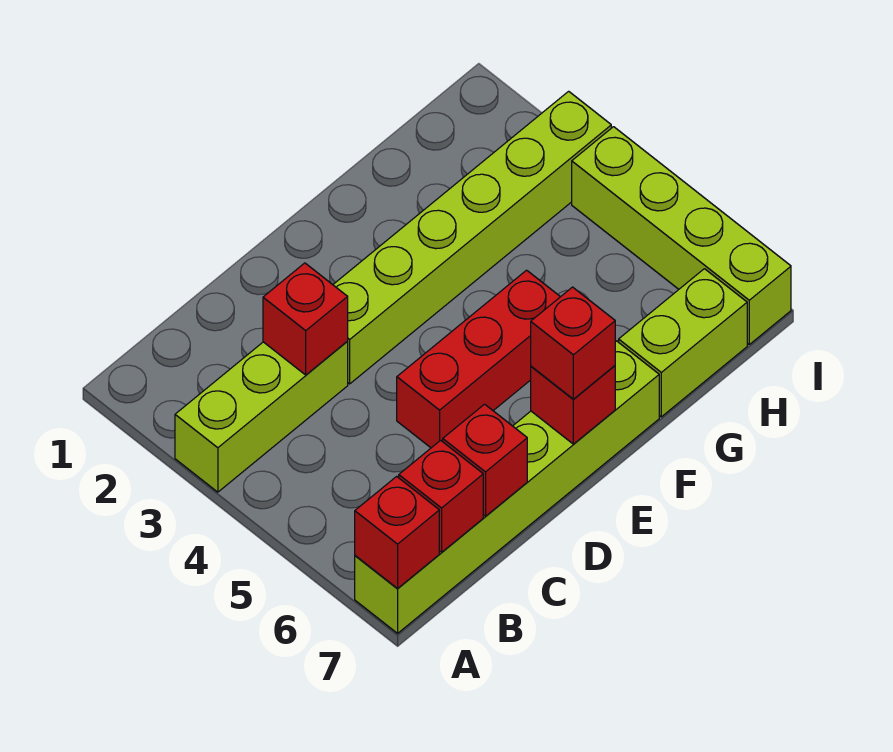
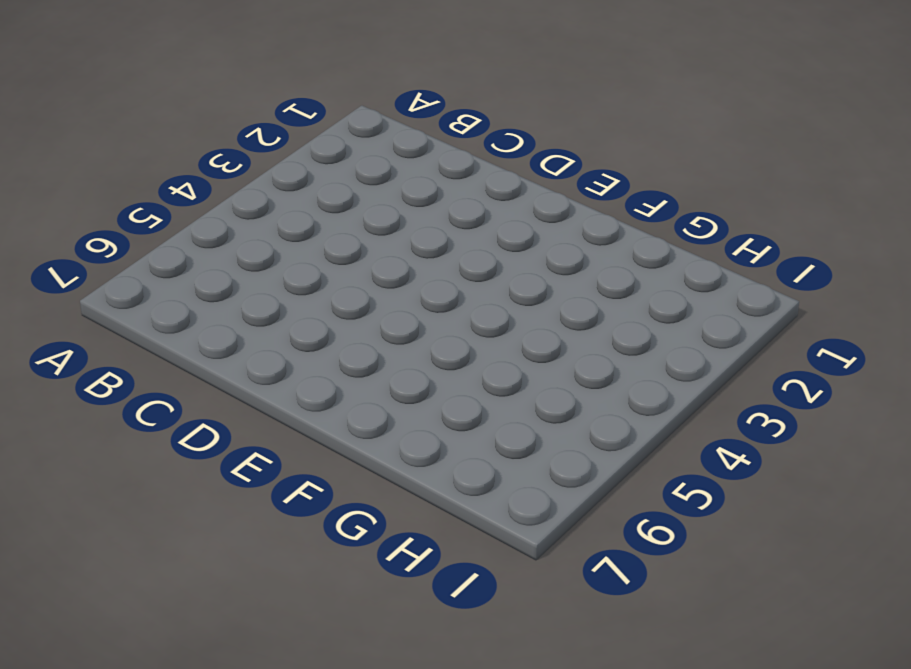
none -> lime brick A3:C3 level 1
none -> lime brick A7:F7 level 1
none -> lime brick D3:I3 level 1

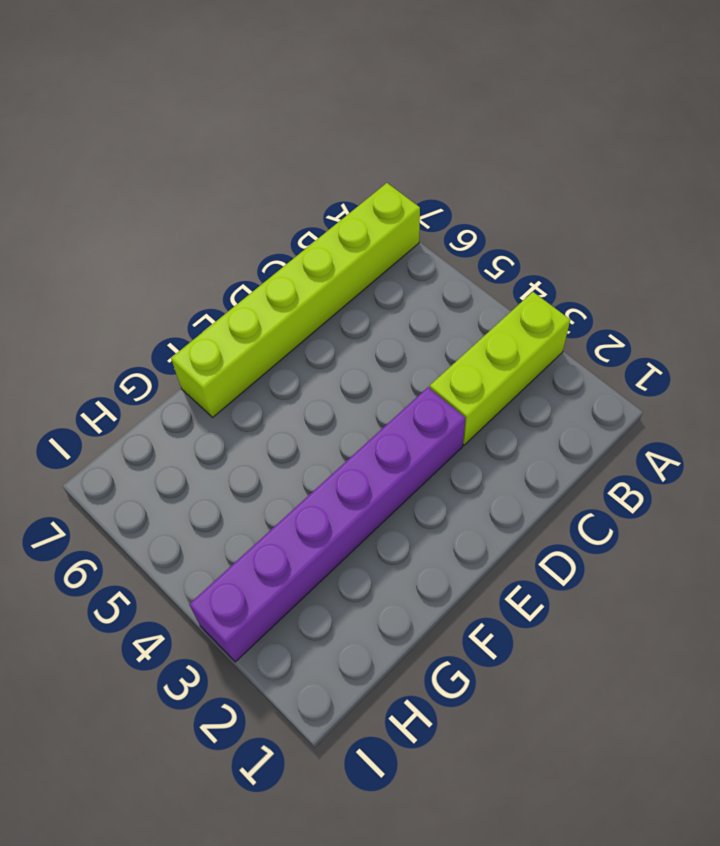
purple brick D3:I3 level 1 -> lime brick D3:I3 level 1
none -> red brick D5:F5 level 1
none -> lime brick G7:H7 level 1
none -> lime brick I4:I7 level 1

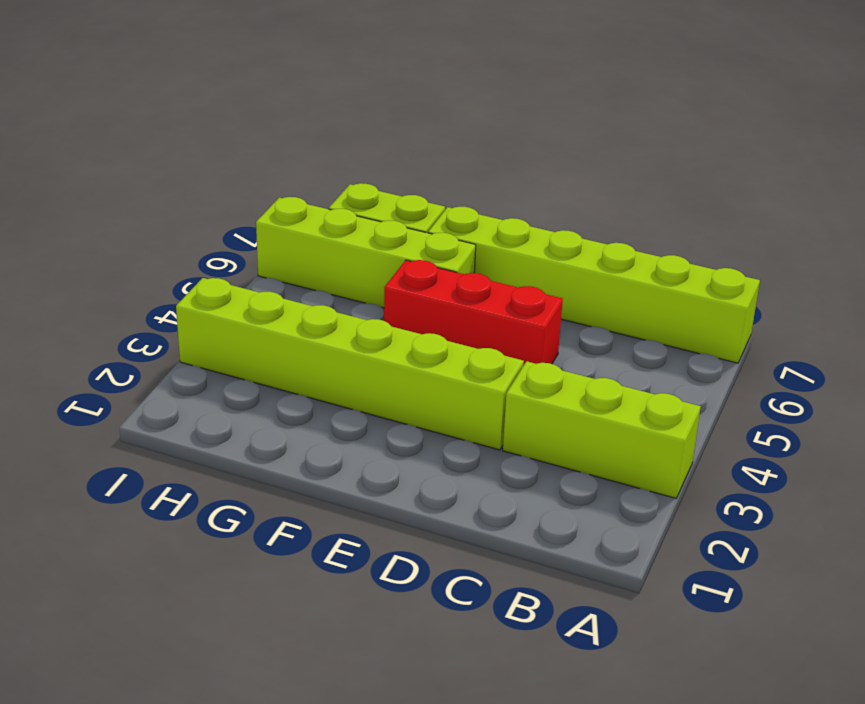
lime brick F6:I6 level 1 -> lime brick I4:I7 level 1
none -> red brick A7 level 2
none -> red brick B7 level 2
none -> red brick C3 level 2

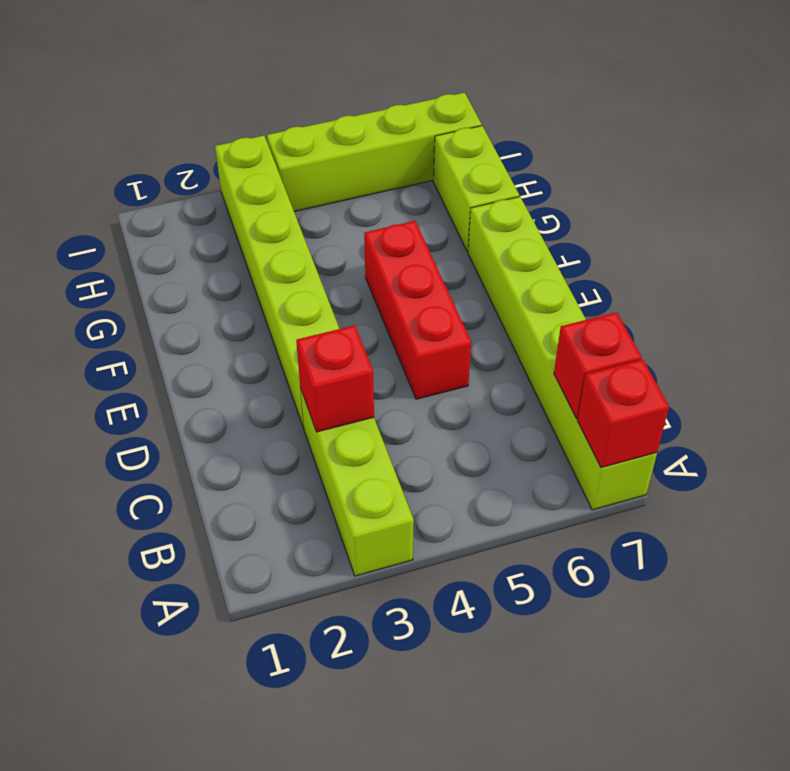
none -> red brick C7 level 2
none -> red brick E7 level 2
none -> red brick E7 level 3

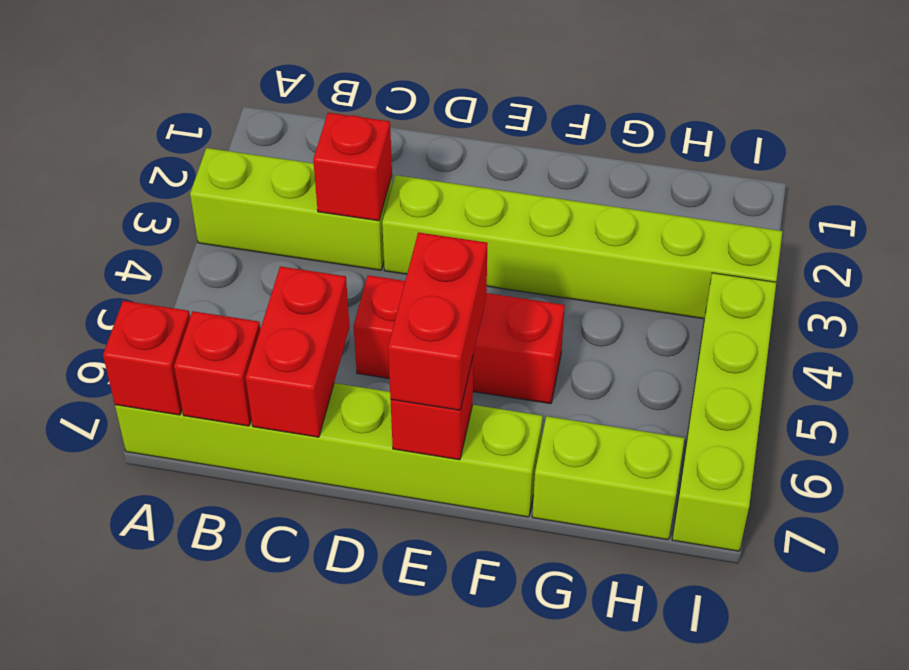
red brick C6:C7 level 2 -> red brick C7 level 2
red brick E6:E7 level 3 -> red brick E7 level 3

